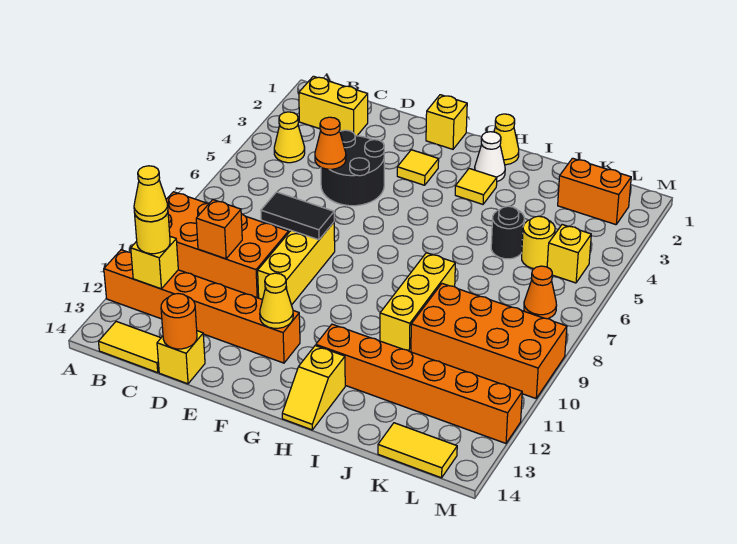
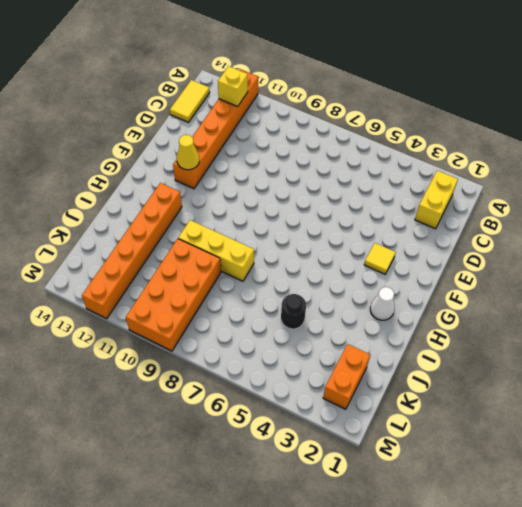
none -> orange brick A9:D10 level 1
none -> yellow cone B4 level 1
none -> black round brick D4:E5 level 1
none -> yellow brick D14 level 1

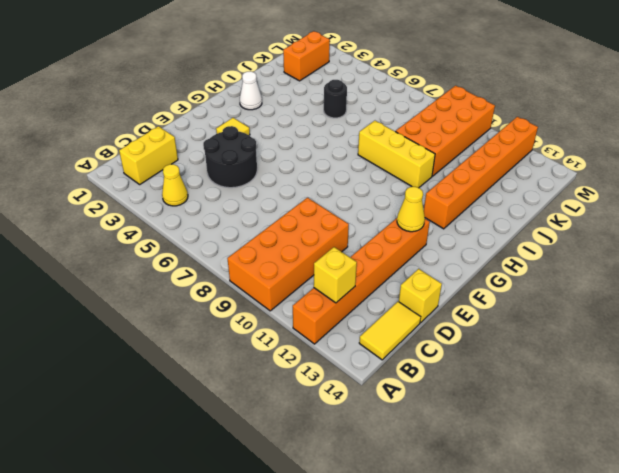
none -> yellow brick E8:E10 level 1
none -> yellow brick F1 level 1
none -> yellow cone H1 level 1
none -> yellow tile H3 level 1

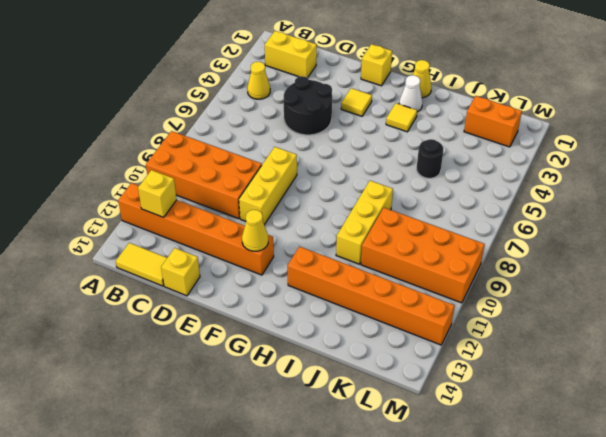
none -> yellow slope H13:H14 level 1 top 13
none -> yellow round brick K5 level 1
none -> yellow tile K14:L14 level 1
none -> yellow brick L5 level 1

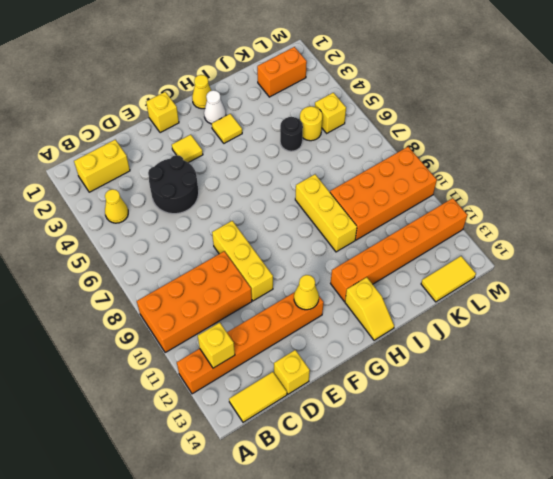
none -> orange cone L7 level 1
none -> orange brick C10 level 2
none -> orange cone D5 level 2
none -> black tile D8:E8 level 2

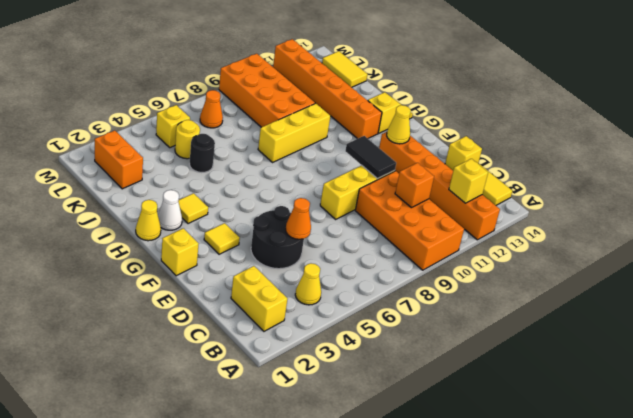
black tile E10:F10 level 2 -> black tile D8:E8 level 2
none -> orange round brick D14 level 2
none -> yellow round brick B12 level 3
none -> yellow cone B12 level 4

